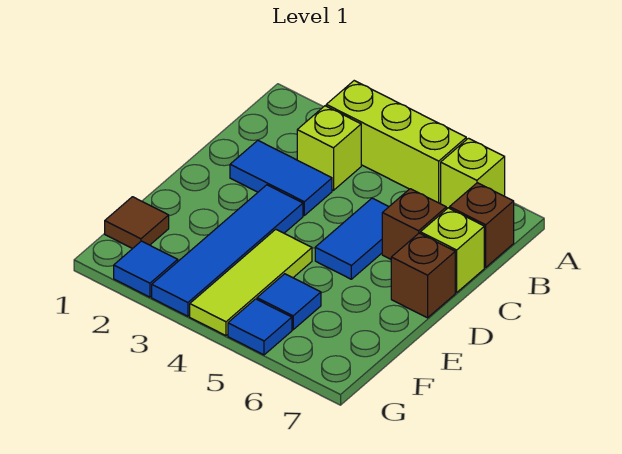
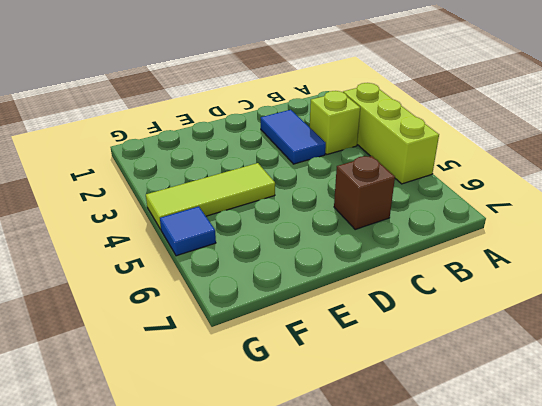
none -> lime brick A6 level 1
none -> brown brick B7 level 1
none -> blue tile C5:D5 level 1

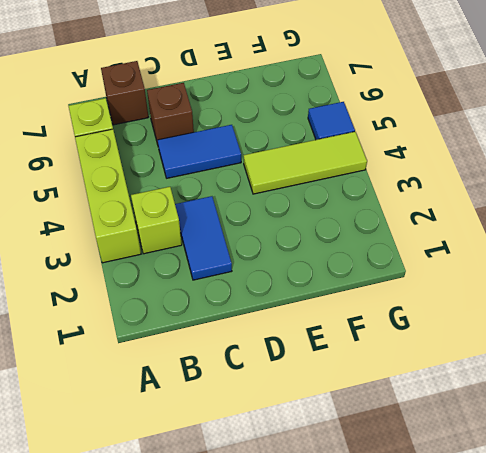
none -> lime brick C7 level 1
none -> blue tile D3:G3 level 1
none -> brown brick D7 level 1

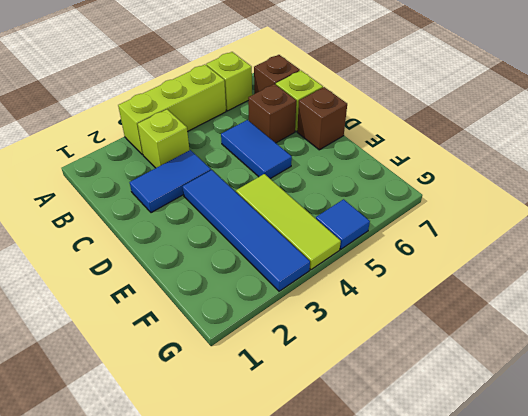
none -> brown tile F1 level 1
none -> blue tile F5 level 1
none -> blue tile G2 level 1

